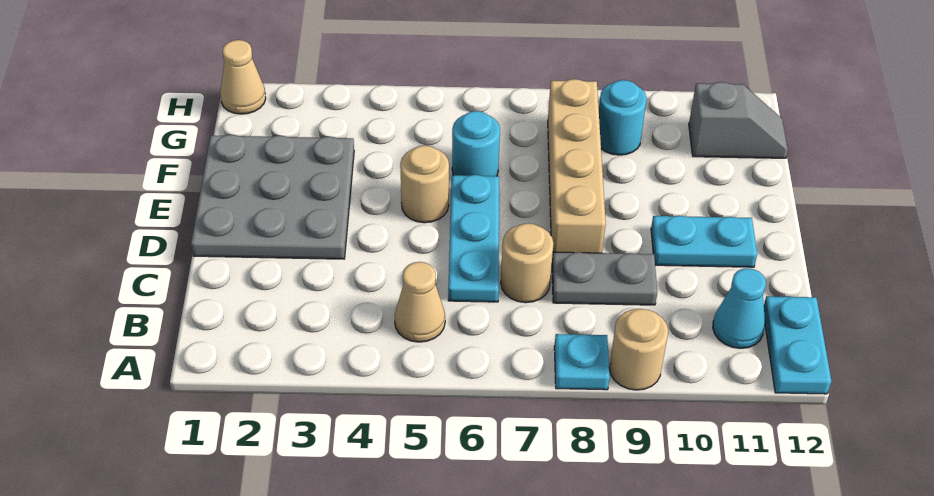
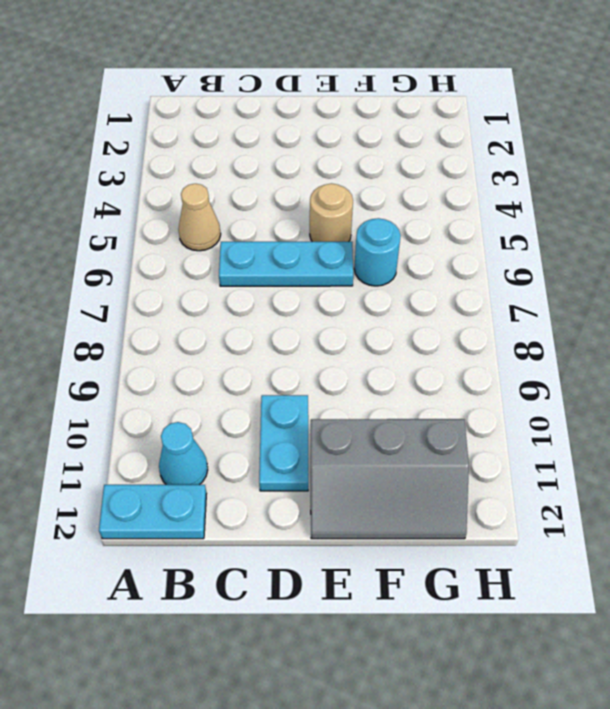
grey slope E11:G12 level 1 top 11 -> grey slope G11:G12 level 1 top 11
none -> cyan plate A8 level 1
none -> tan round brick A9 level 1
none -> tan round brick C7 level 1

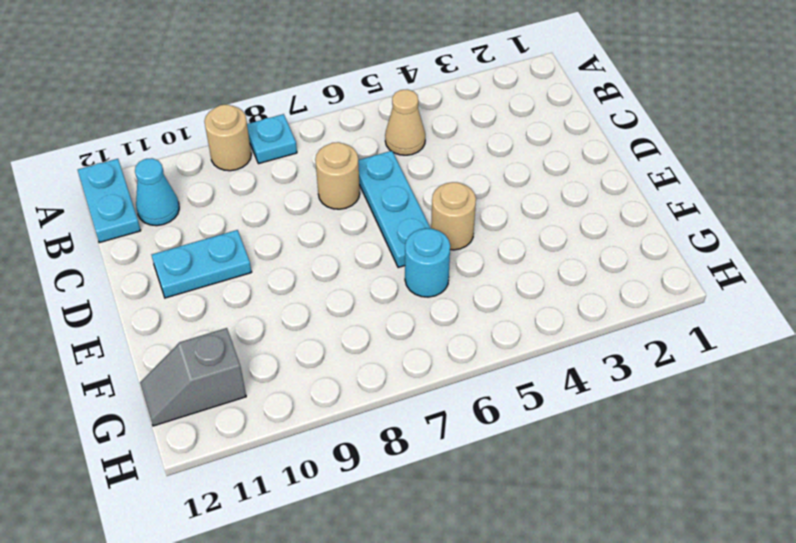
none -> grey plate C8:C9 level 1
none -> grey plate D1:F3 level 1
none -> tan brick D8:G8 level 1

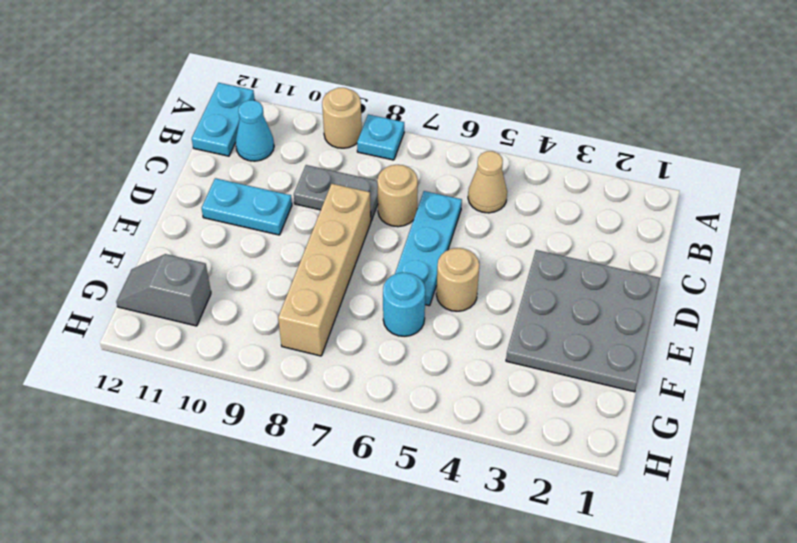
none -> cyan round brick G9 level 1
none -> tan cone H1 level 1

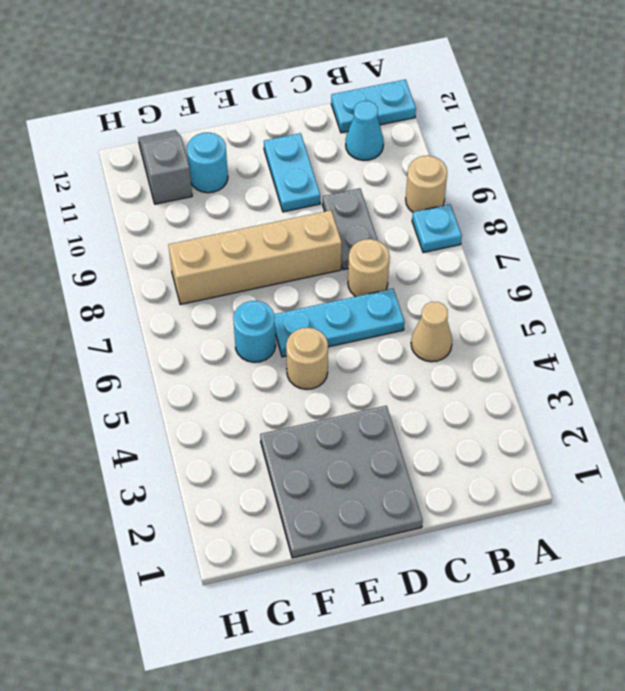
cyan round brick F11 level 1 -> cyan round brick G9 level 1
none -> tan cone H1 level 1

